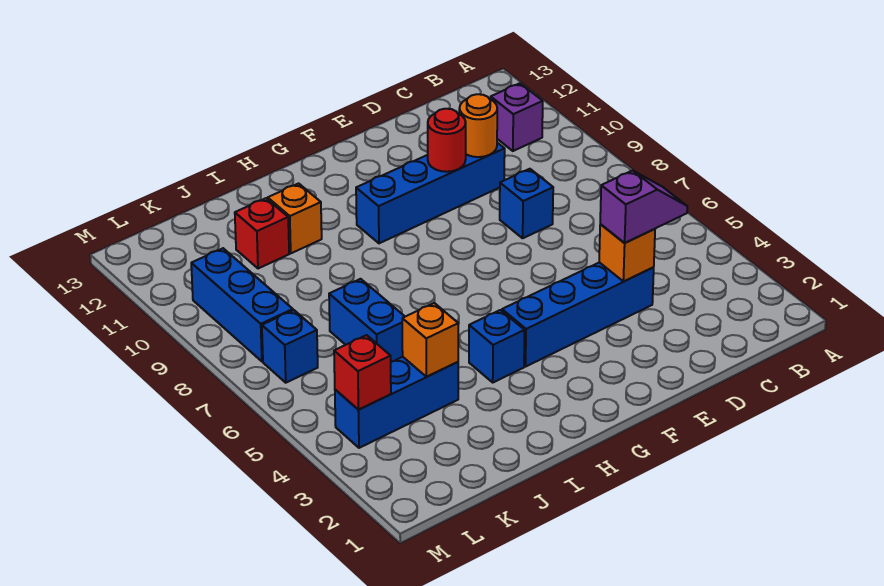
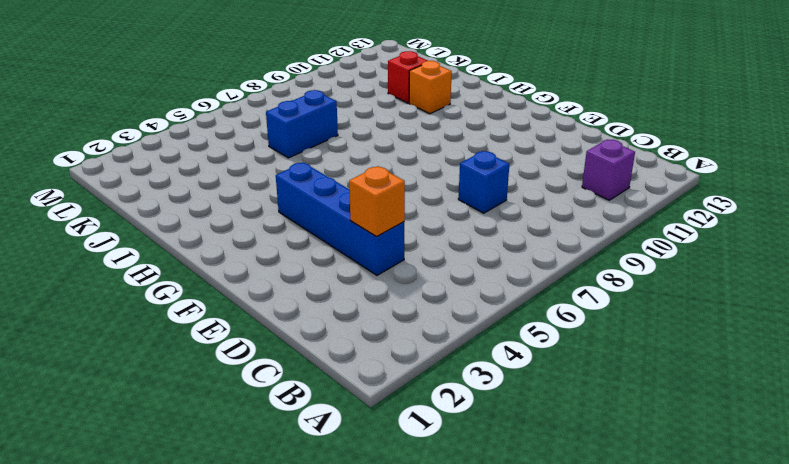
none -> blue brick D10:G10 level 1
none -> blue brick H4 level 1
none -> blue brick J4:L4 level 1

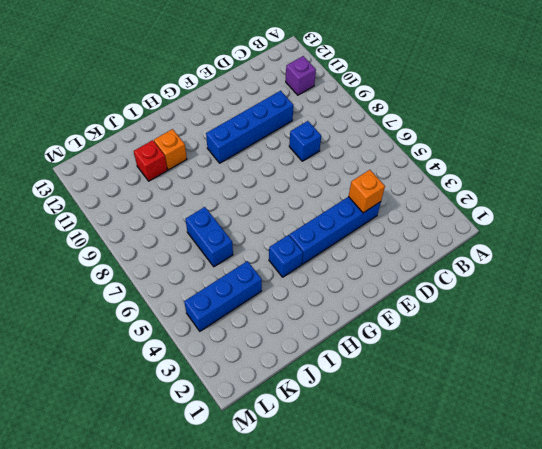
none -> blue brick L7 level 1
none -> blue brick L8:L10 level 1
none -> orange round brick D10 level 2

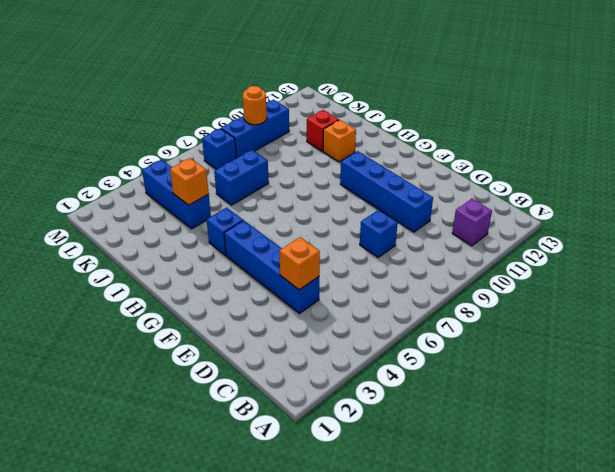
orange round brick L9 level 2 -> orange round brick D10 level 2
none -> red round brick E10 level 2
none -> red brick L4 level 2
none -> purple slope C4:D4 level 3 top D

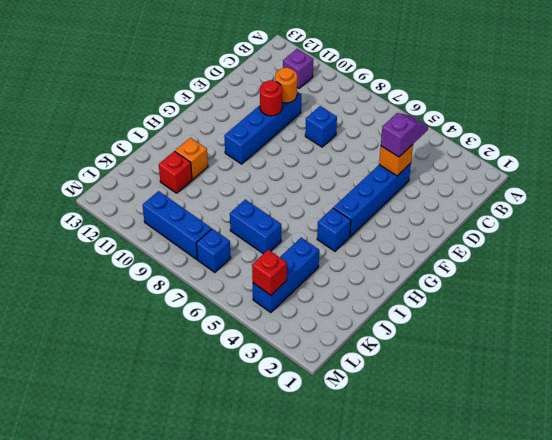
none -> orange brick J4 level 2

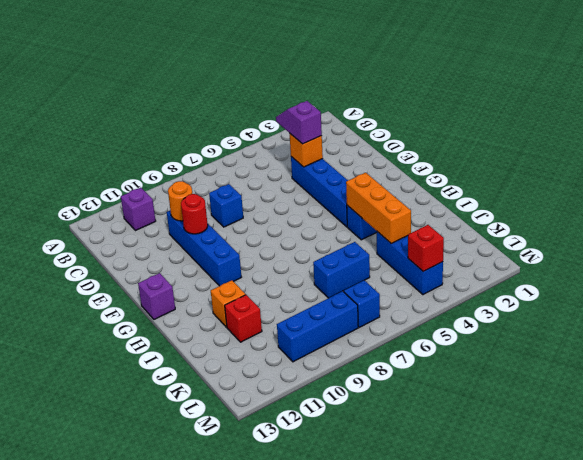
purple brick G13 level 1 -> none
orange brick H4:J4 level 2 -> orange brick J4 level 2

